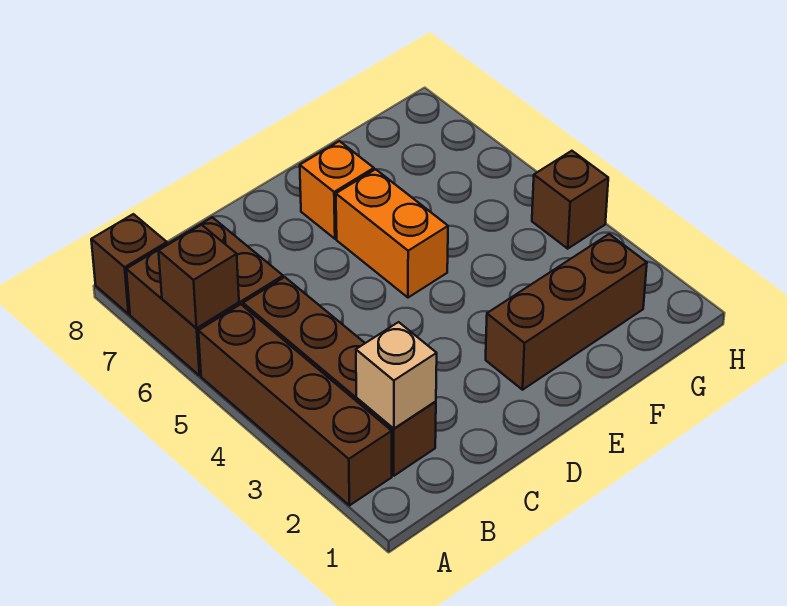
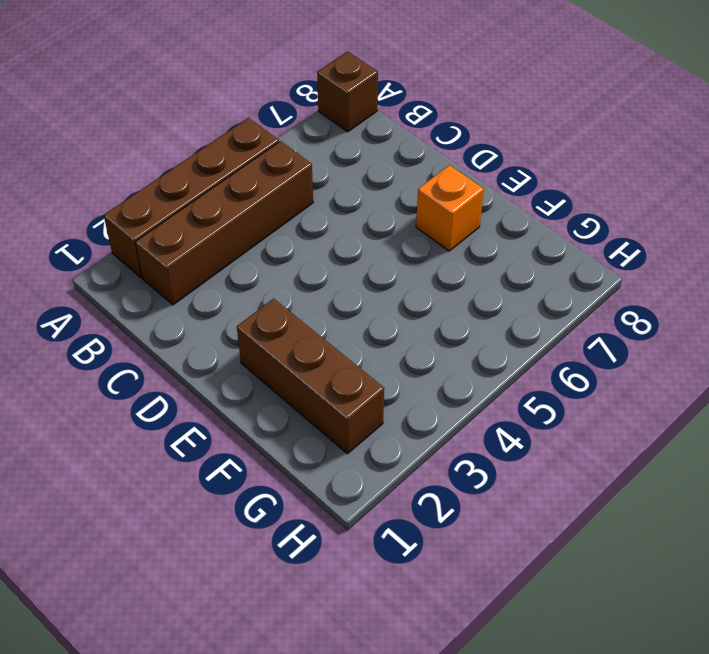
none -> brown brick A6:B7 level 1
none -> orange brick E5:E6 level 1

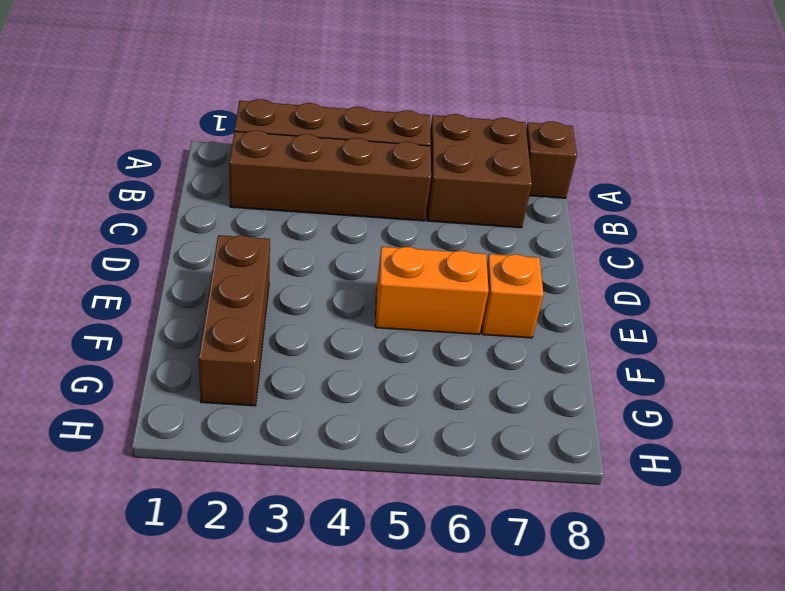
none -> brown brick H4 level 1
none -> brown brick A6 level 2

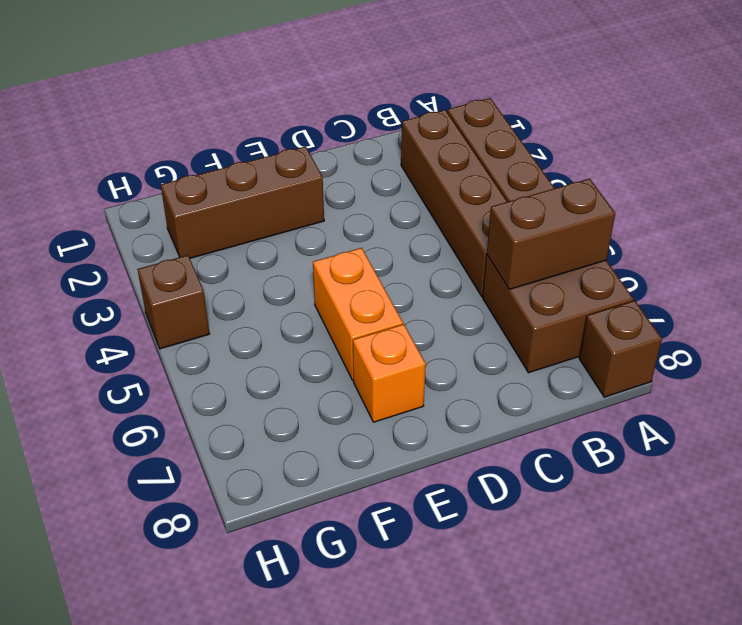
brown brick A6:B6 level 2 -> brown brick A6 level 2
none -> tan brick B2 level 2

